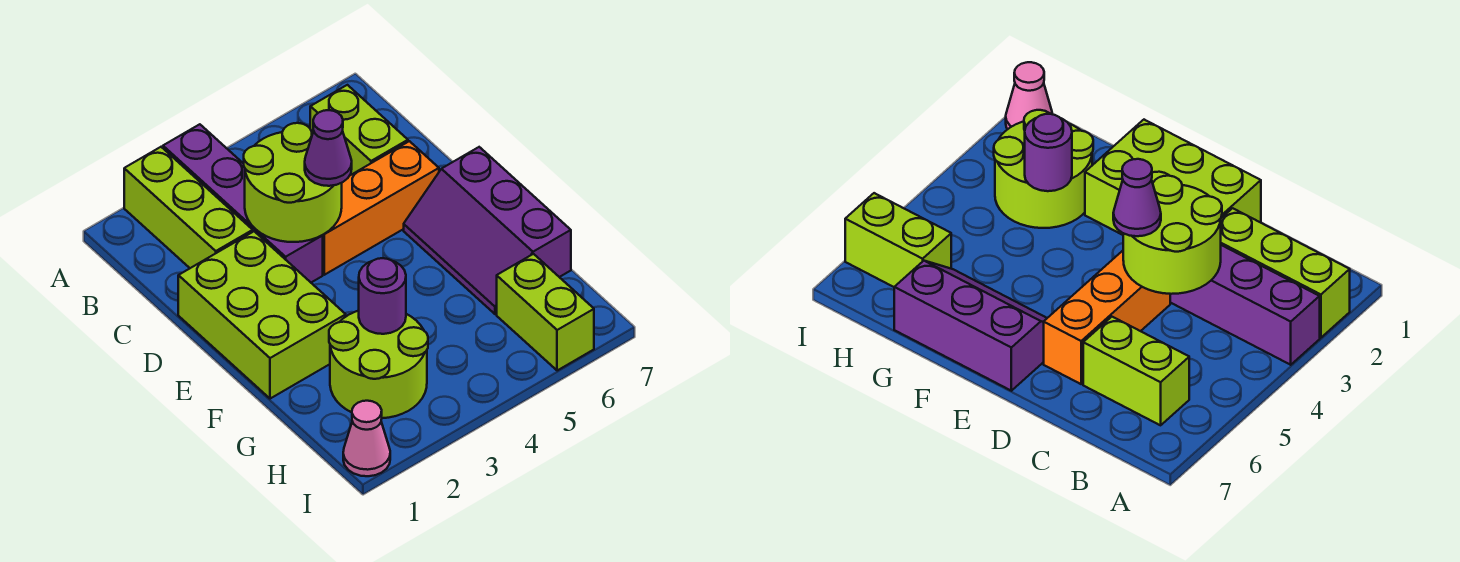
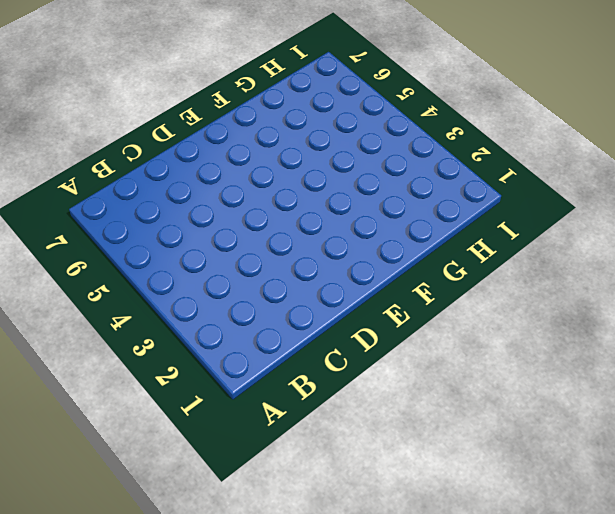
none -> lime brick A2:C2 level 1
none -> purple brick A3:D3 level 1
none -> lime brick B6:C6 level 1

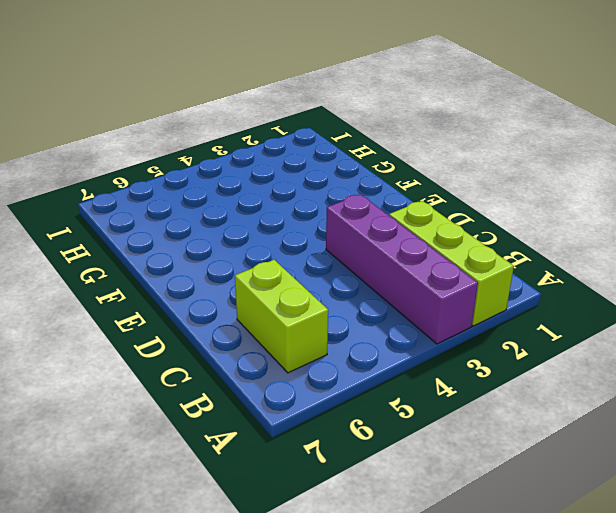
none -> lime brick D1:F2 level 1
none -> orange brick D4:D6 level 1
none -> purple slope E6:G7 level 1 top 7

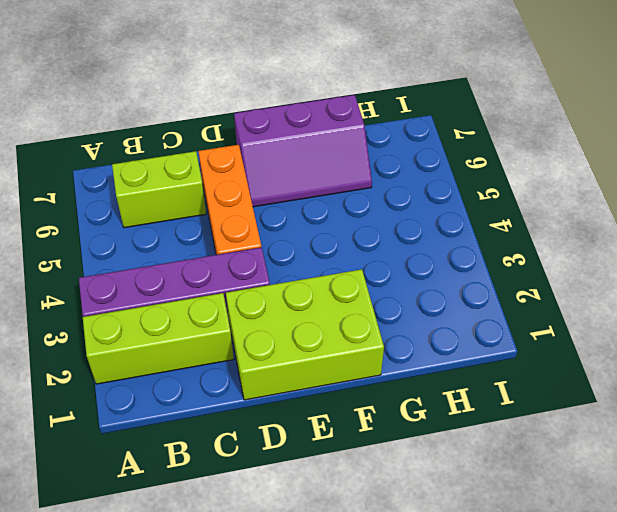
none -> lime round brick G2:H3 level 1
none -> lime brick H6:I6 level 1
none -> pink cone I1 level 1

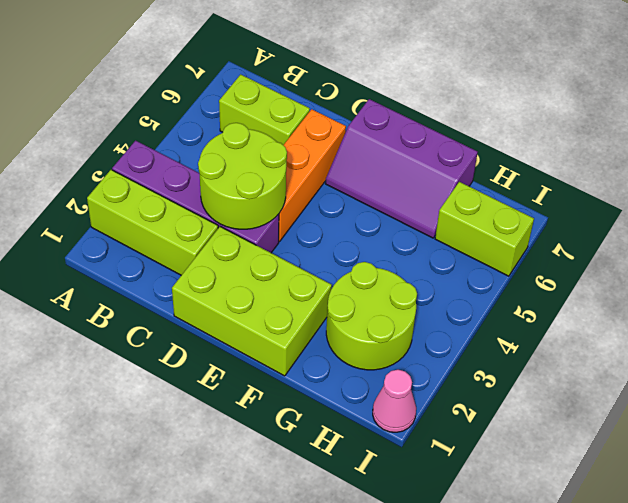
none -> purple round brick G3 level 2
none -> purple cone D4 level 3

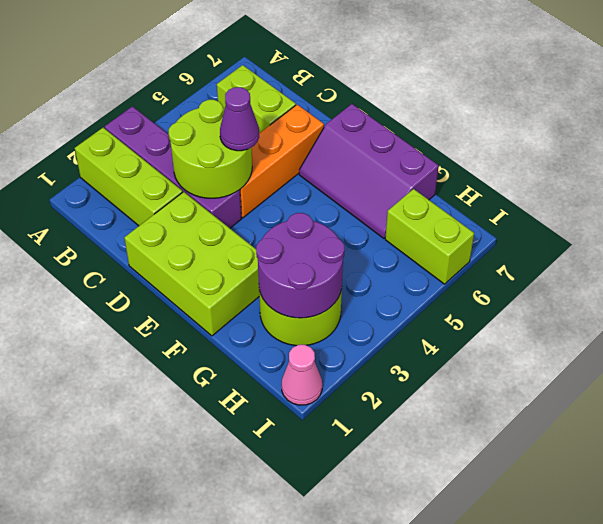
purple round brick G2:H3 level 2 -> purple round brick G3 level 2

